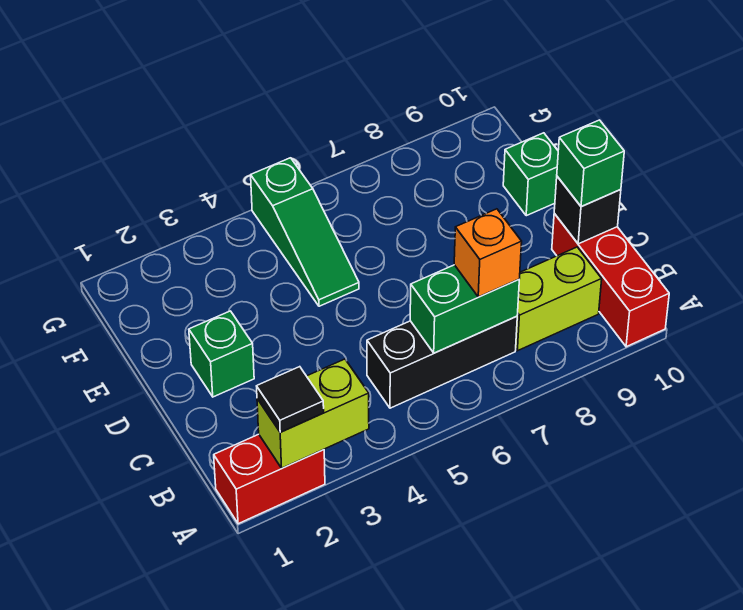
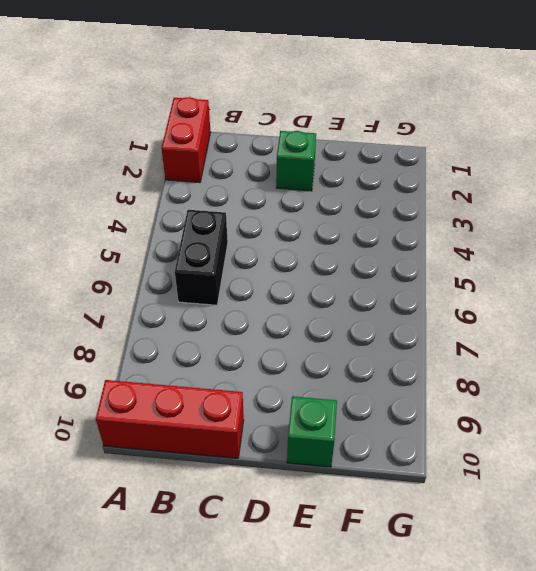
black brick B5:B6 level 1 -> black brick B5:B7 level 1
none -> lime brick B8:B9 level 1
none -> green slope E5:G5 level 1 top G
none -> lime brick A2:A3 level 2

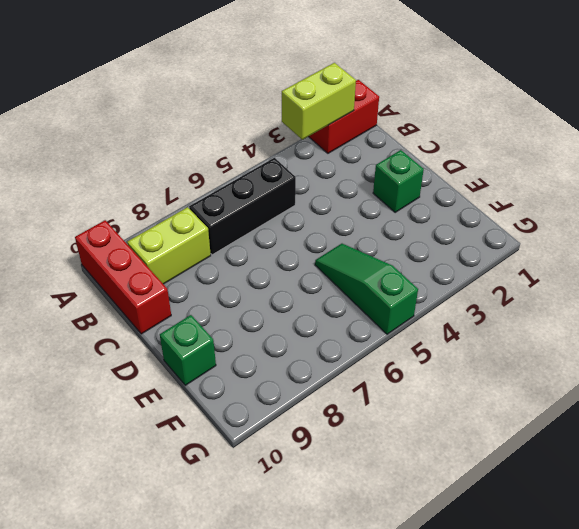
none -> green brick B6:B7 level 2
none -> black brick C10 level 2
none -> black tile A2 level 3

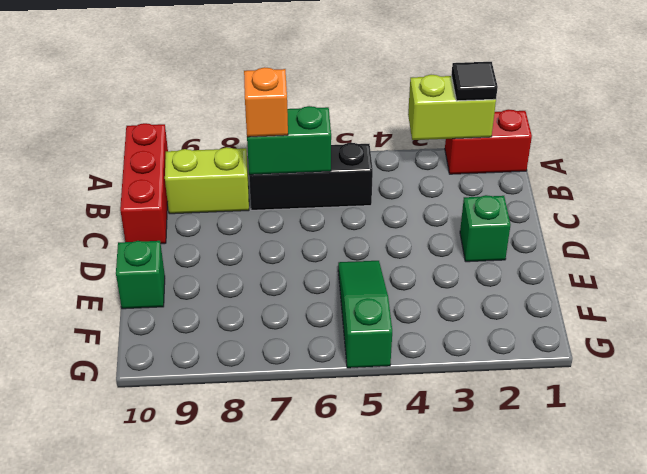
none -> black brick C10 level 2
none -> green brick C10 level 3

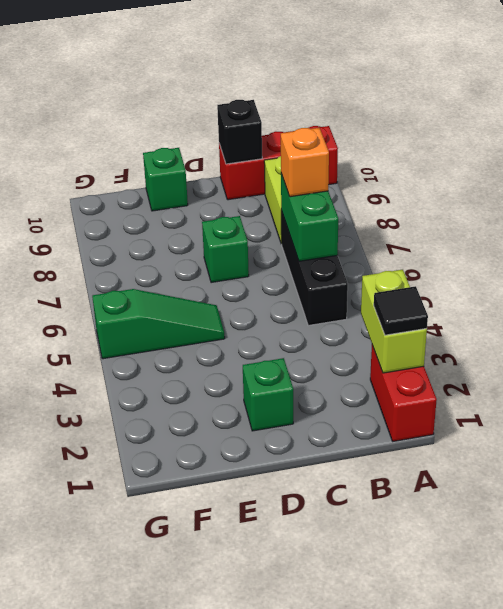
green brick D7 level 1 -> green brick C10 level 3

